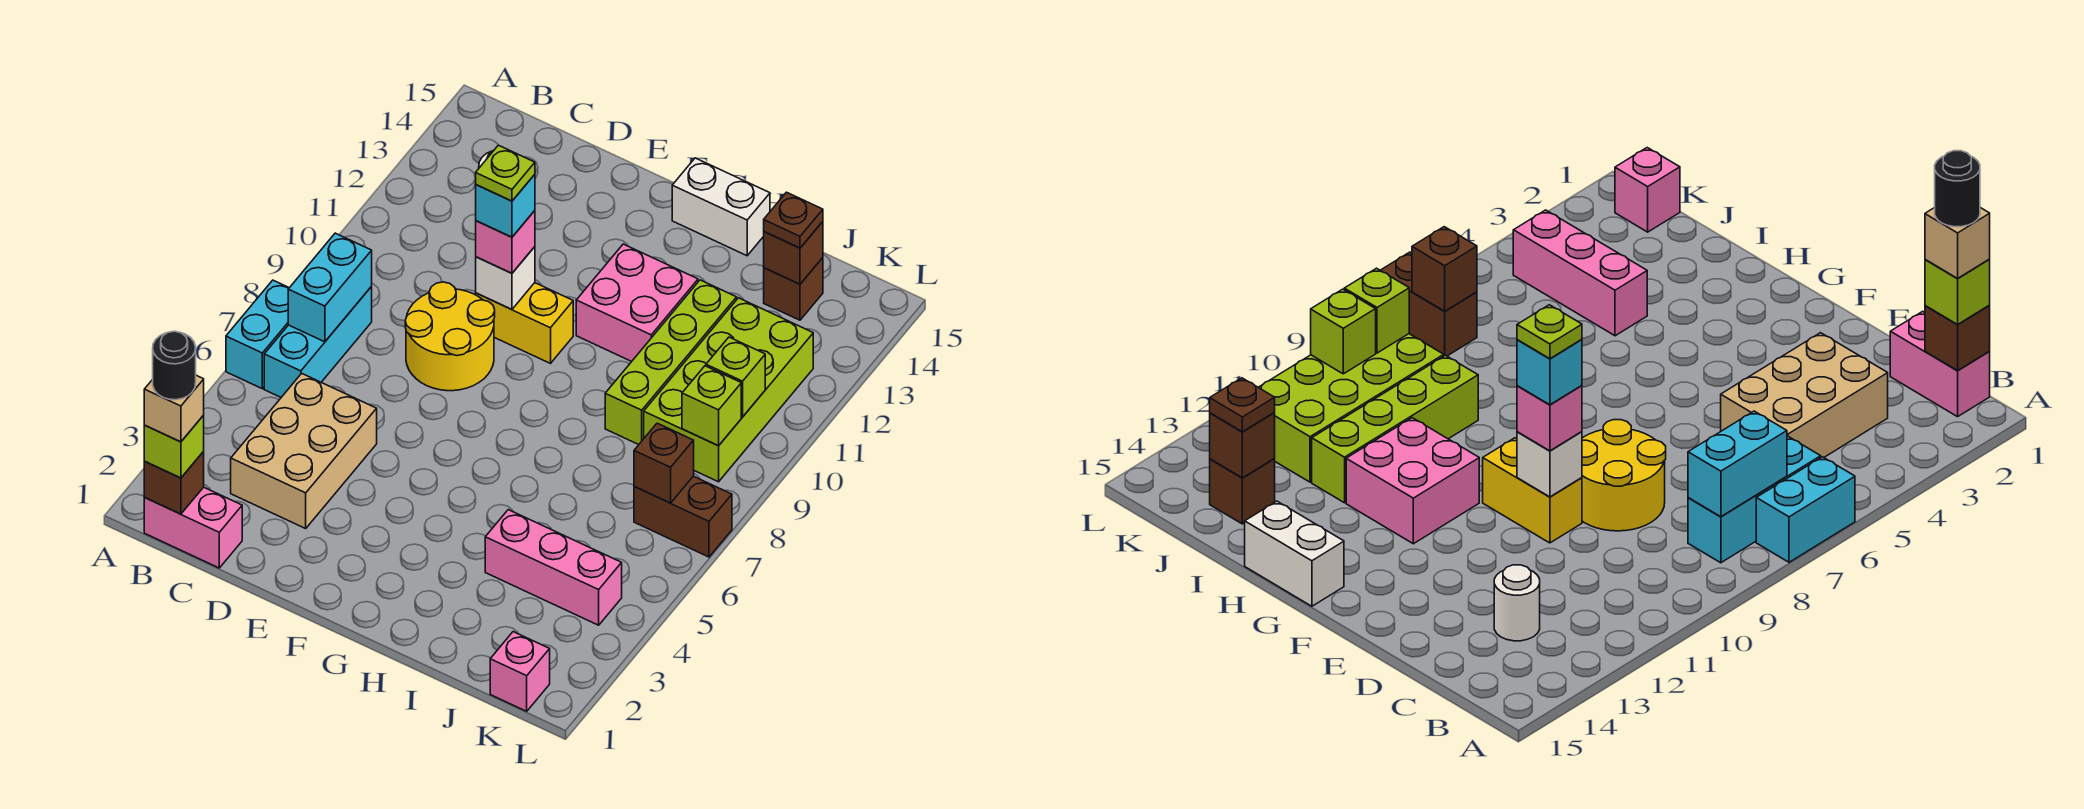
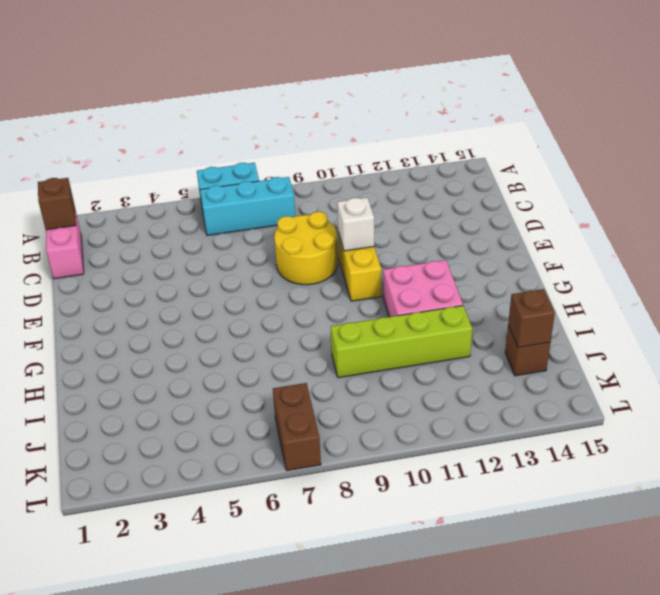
none -> tan brick C3:D5 level 1
none -> white round brick C13 level 1
none -> white brick G15:H15 level 1

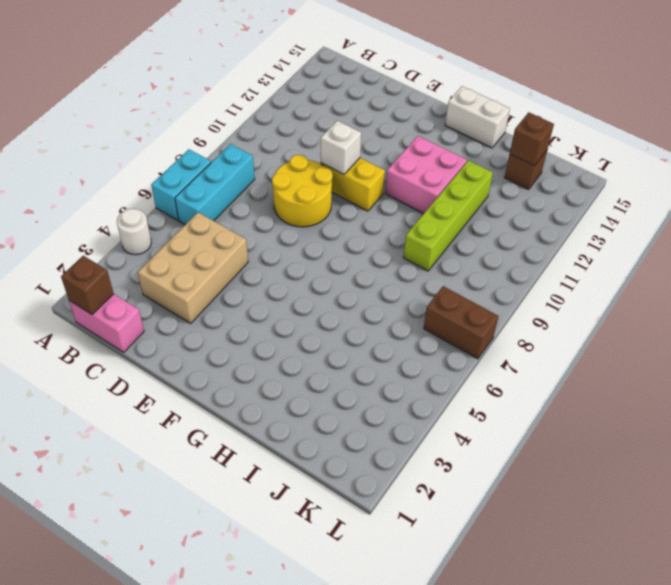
white round brick A4 level 1 -> white round brick C13 level 1
none -> pink brick I4:K4 level 1
none -> lime brick J9:K12 level 1
none -> pink brick K1 level 1

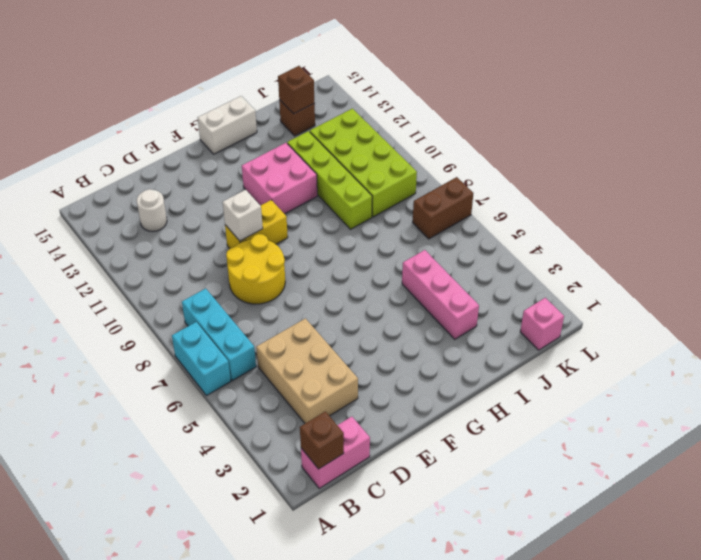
pink brick I3:I5 level 1 -> pink brick I4:K4 level 1
none -> cyan brick B7:B8 level 2
none -> brown brick K7 level 2
none -> lime brick K9 level 2

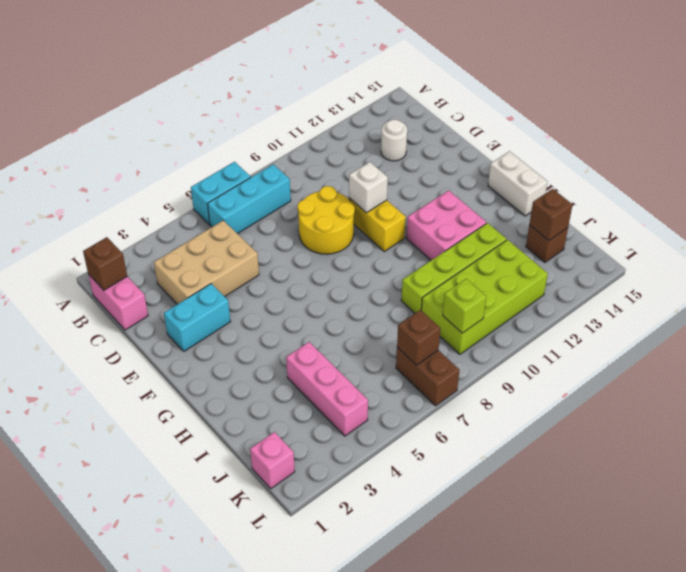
cyan brick E2:E3 level 1 -> cyan brick B7:B8 level 2
none -> lime brick K10 level 2
none -> lime brick B1 level 3
none -> pink brick E10 level 3

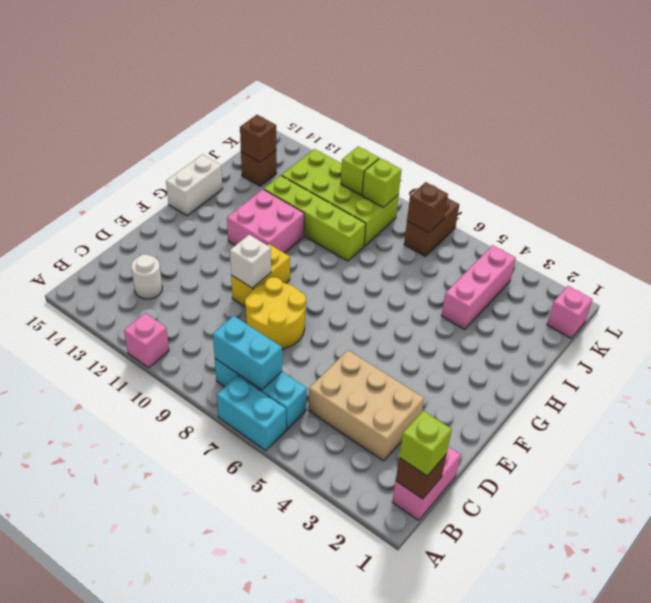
pink brick A11 level 1 -> pink brick E10 level 3
none -> brown plate J14 level 3
none -> tan brick B1 level 4
none -> cyan brick E10 level 4

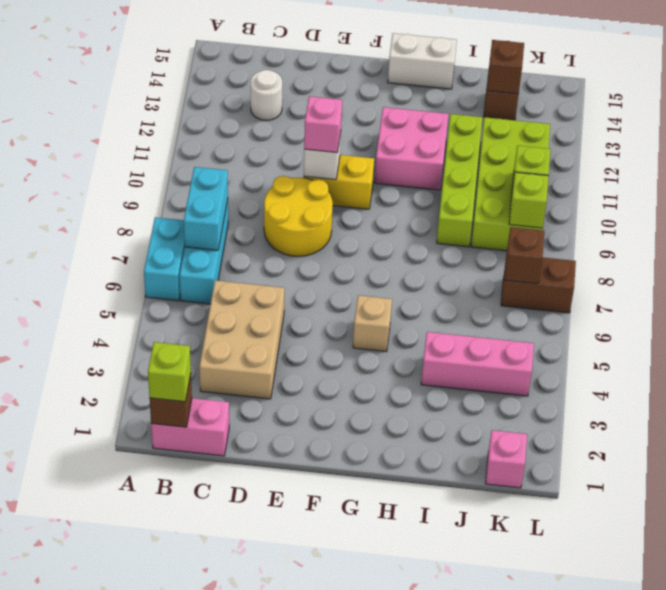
tan brick G5 level 1 -> tan brick B1 level 4
none -> brown plate J14 level 3
none -> cyan brick E10 level 4
none -> black round brick B1 level 5

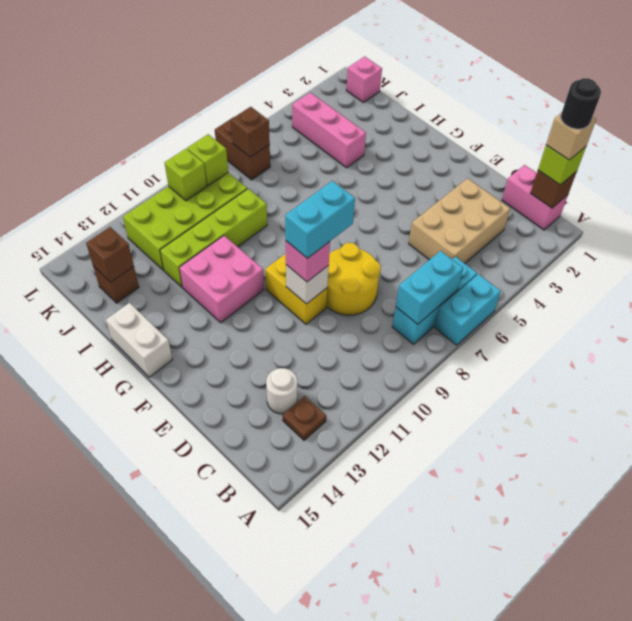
brown plate B13 level 1 -> brown plate J14 level 3
cyan brick E9:E10 level 4 -> cyan brick E10 level 4
none -> lime plate E10 level 5

